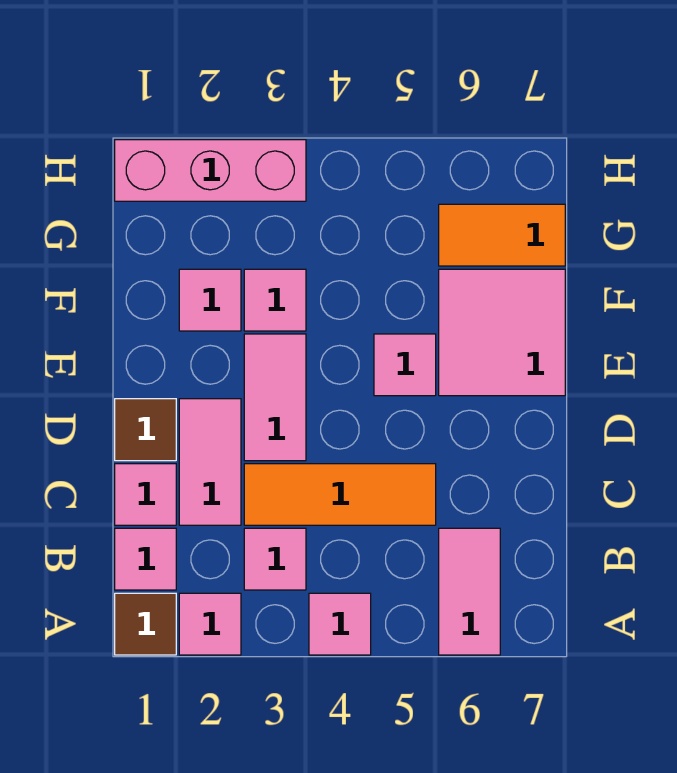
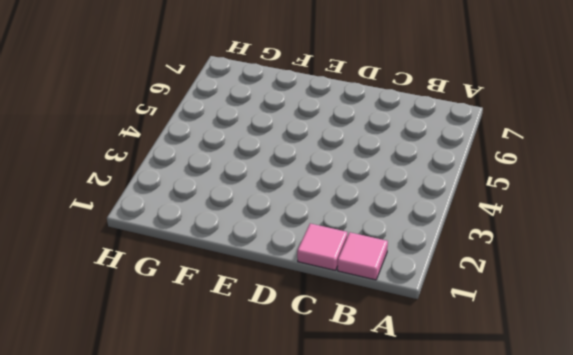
none -> brown tile A1 level 1
none -> pink tile A2 level 1
none -> pink tile A4 level 1

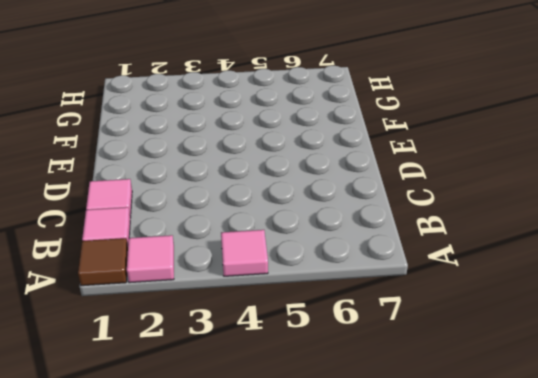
none -> pink tile A6:B6 level 1
none -> pink tile B3 level 1
none -> pink tile C2:D2 level 1

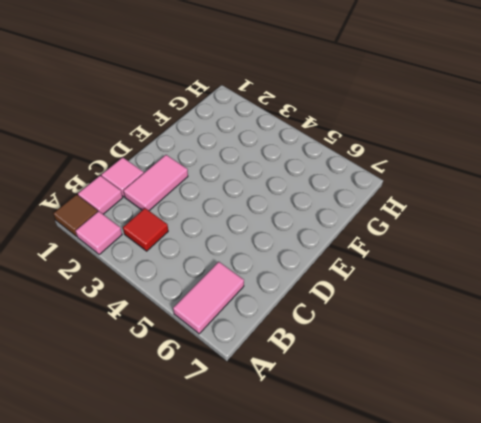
red tile B3 level 1 -> pink tile B3 level 1
none -> pink tile A4 level 1
none -> orange tile C3:C5 level 1
none -> brown tile D1 level 1

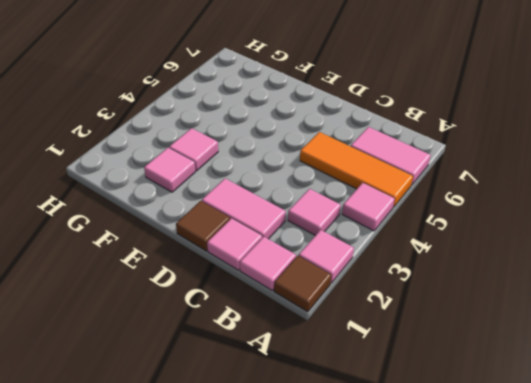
orange tile A5:C5 level 1 -> orange tile C3:C5 level 1
none -> pink tile D3:E3 level 1
none -> pink tile E5 level 1
none -> pink tile E6:F7 level 1

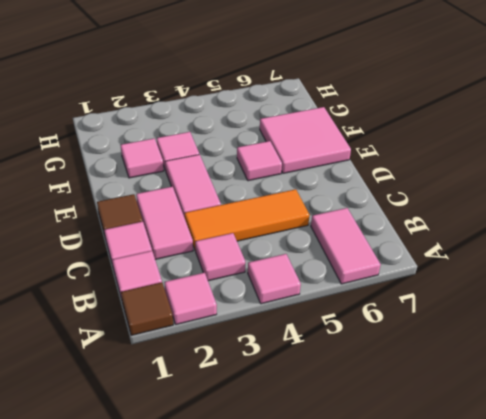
none -> orange tile G6:G7 level 1
none -> pink brick H1:H3 level 1

